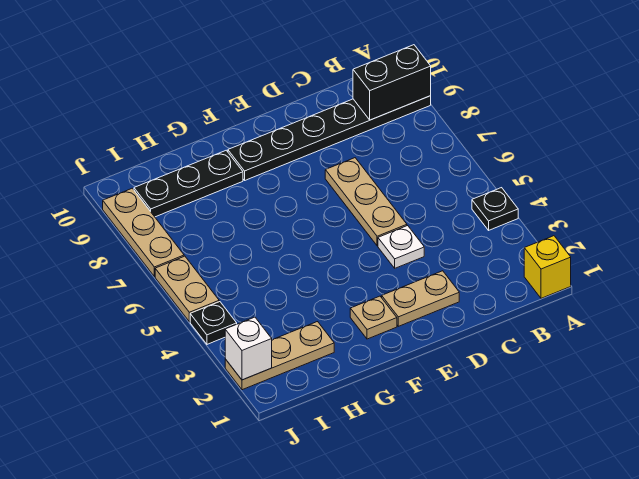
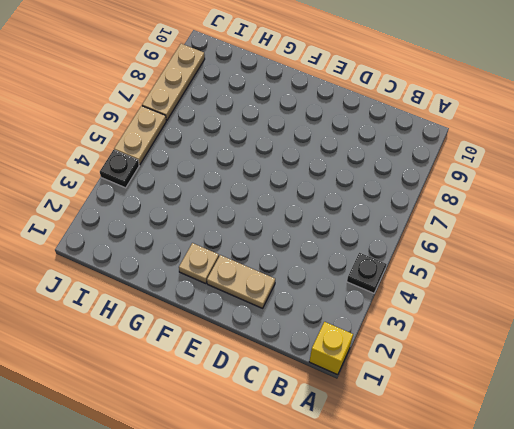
none -> black plate A9:F9 level 1
none -> white plate D4 level 1
none -> tan plate D5:D7 level 1

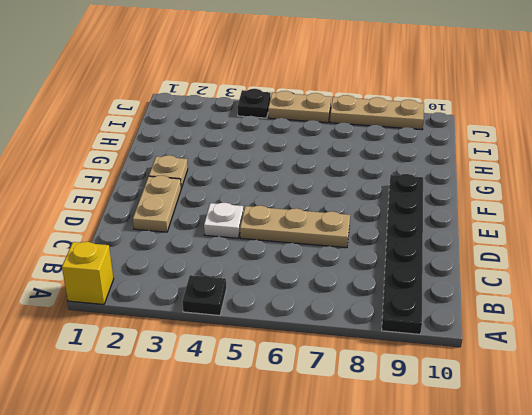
none -> black plate G9:I9 level 1
none -> tan plate H2:J2 level 1
none -> black brick A9:B9 level 2

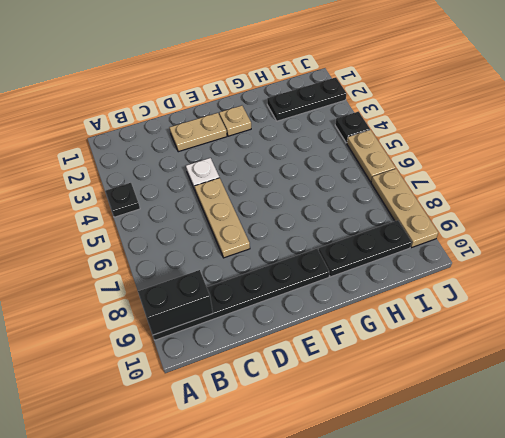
black plate H2:J2 level 1 -> tan plate H2:J2 level 1
none -> yellow brick A1 level 1
none -> white brick J2 level 2

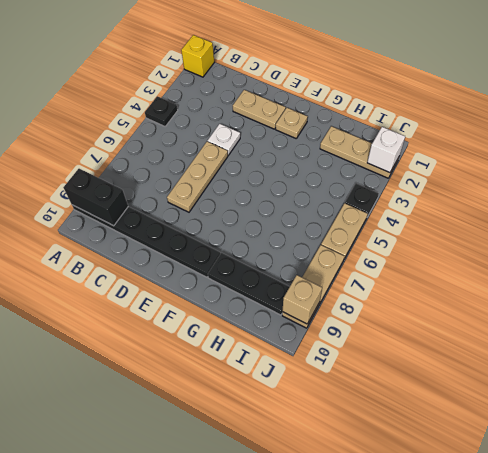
tan brick J9 level 2 -> none

